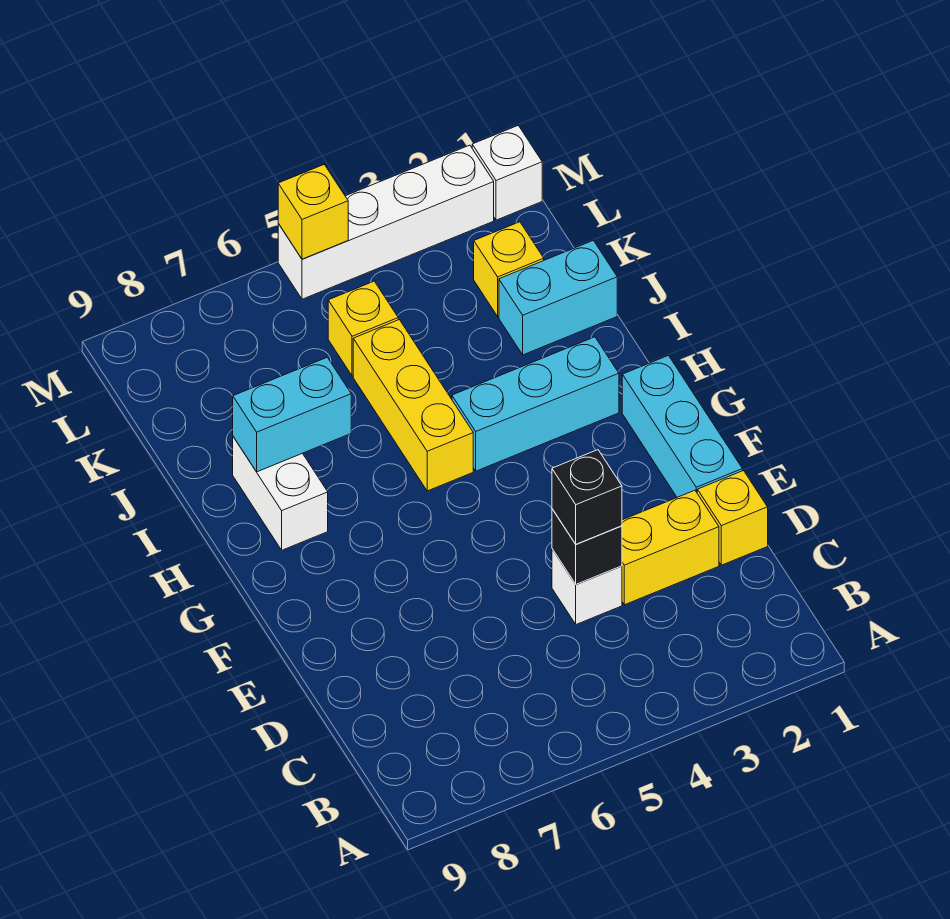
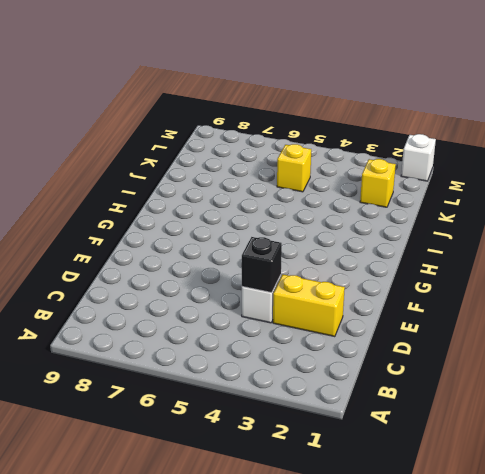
none -> yellow brick D1 level 1
none -> cyan brick E1:G1 level 1
none -> cyan brick H2:H4 level 1

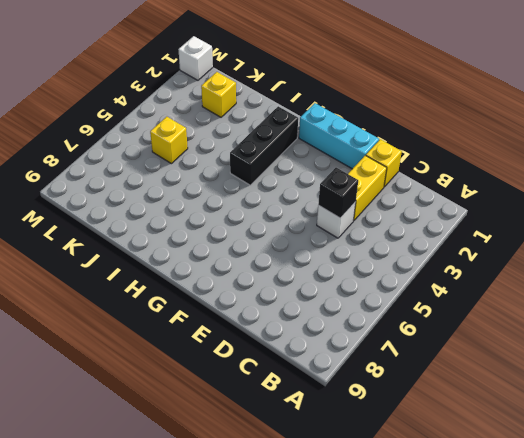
black brick H2:H4 level 1 -> cyan brick H2:H4 level 1
none -> yellow brick H5:J5 level 1
none -> white brick H8:I8 level 1
none -> cyan brick J1:J2 level 1

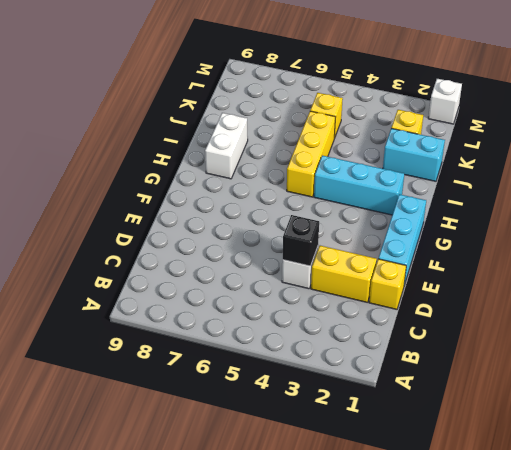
none -> white brick M2:M5 level 1
none -> cyan brick I7:I8 level 2
none -> yellow brick M5 level 2

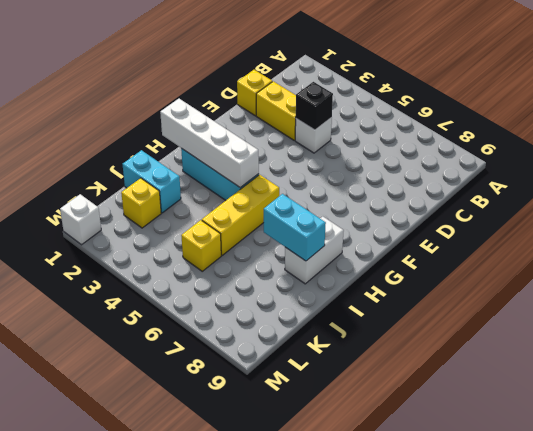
white brick H1:H4 level 2 -> white brick M2:M5 level 1
none -> cyan brick E1:G1 level 1
none -> yellow brick M5 level 2
none -> black brick D4 level 3

